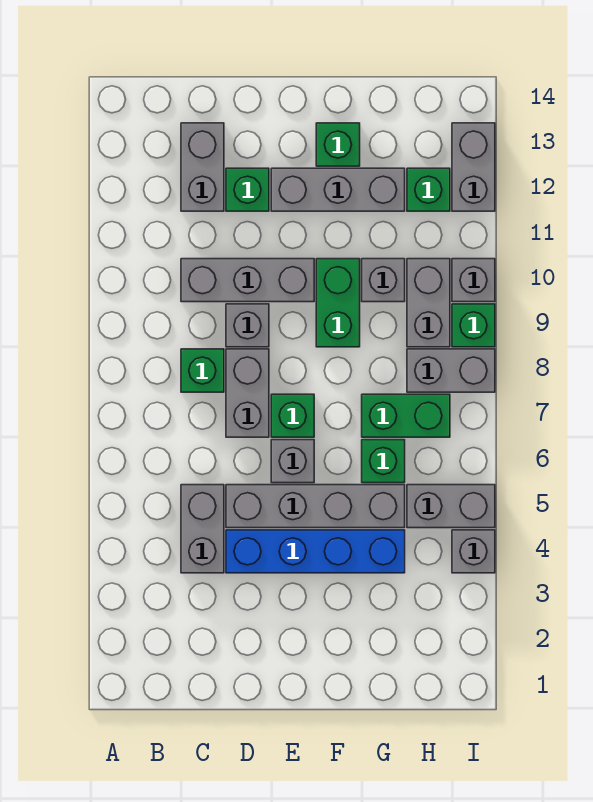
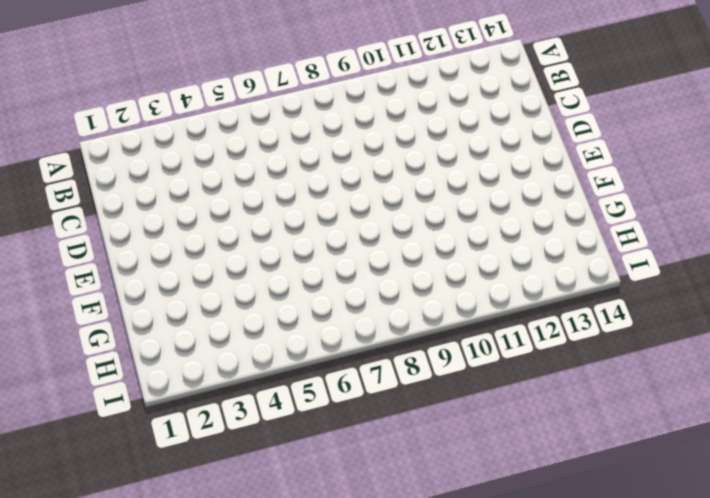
none -> grey brick C4:C5 level 1
none -> green brick C8 level 1
none -> grey brick C10:E10 level 1

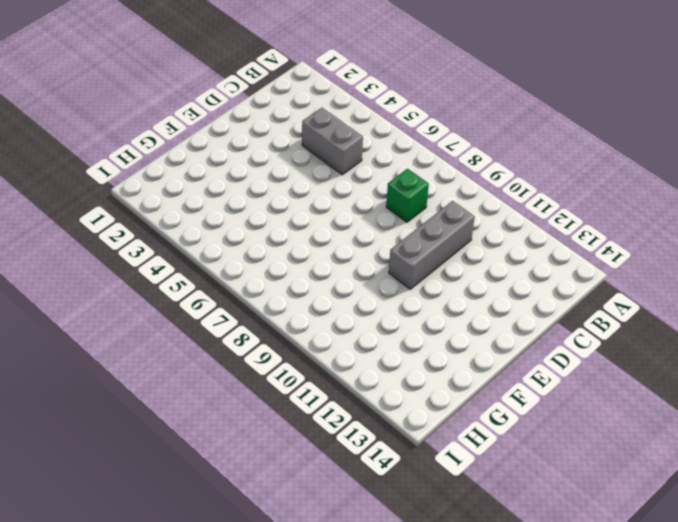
none -> grey brick C12:C13 level 1
none -> blue brick D4:G4 level 1
none -> grey brick D5:G5 level 1

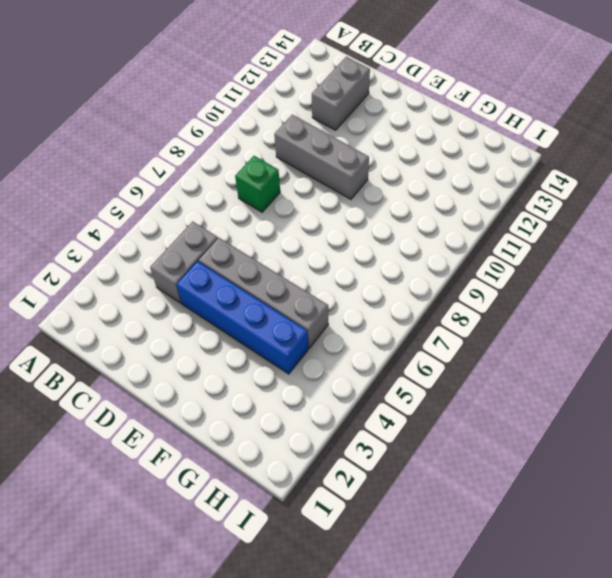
none -> grey brick D7:D8 level 1
none -> grey brick D9 level 1
none -> green brick D12 level 1

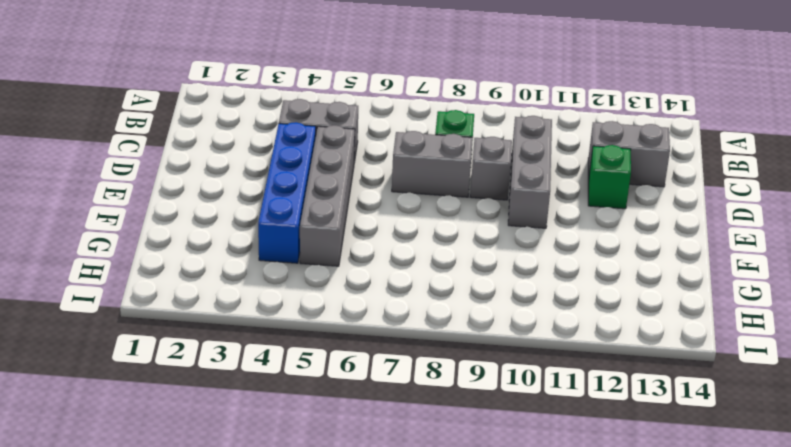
none -> grey brick E6 level 1
none -> green brick E7 level 1
none -> grey brick E12:G12 level 1

